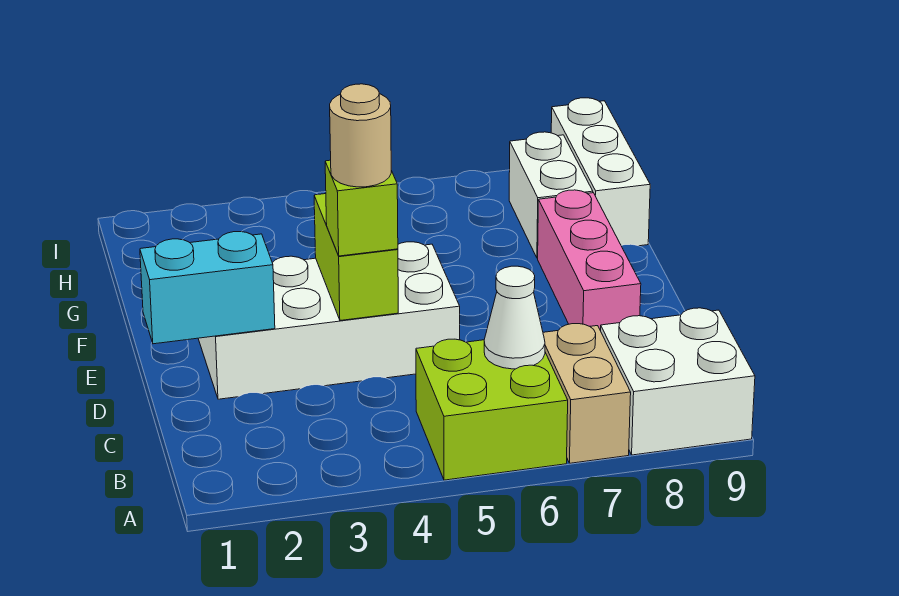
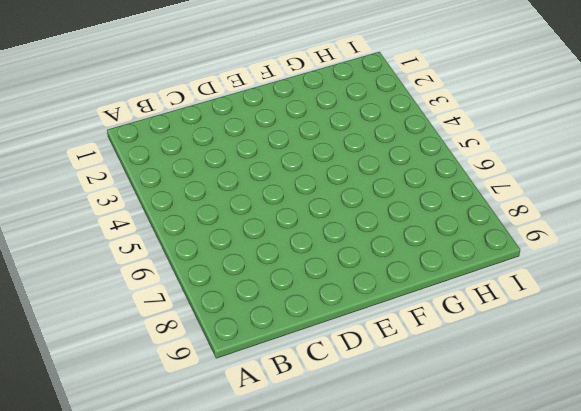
none -> lime brick A5:B6 level 1
none -> tan brick A7:B7 level 1
none -> white brick A8:B9 level 1

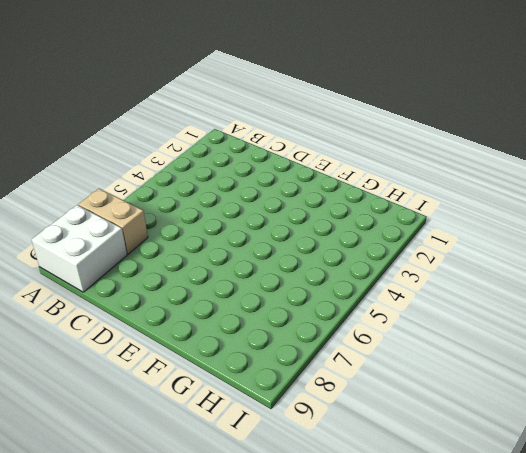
none -> lime brick A5:B6 level 1
none -> white brick D2:E5 level 1
none -> pink brick D8:F8 level 1

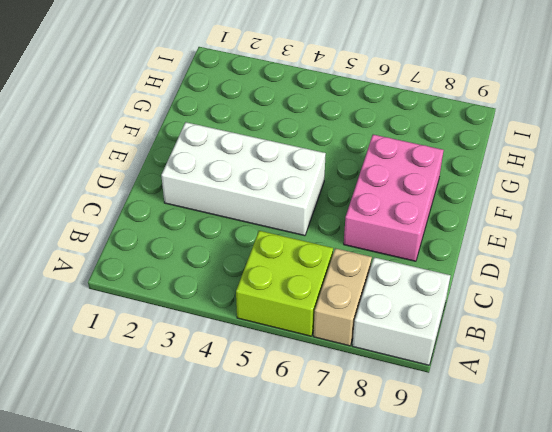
pink brick D7:F8 level 1 -> pink brick D8:F8 level 1
none -> white brick G8:H8 level 1
none -> white brick G9:I9 level 1
none -> white cone B6 level 2

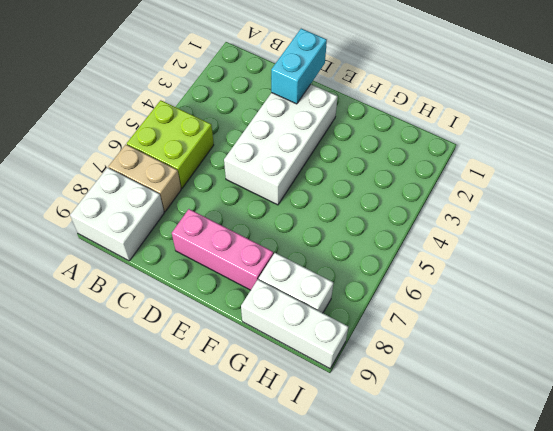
none -> white cone B6 level 2
none -> lime brick D4:E4 level 2
none -> lime brick D4 level 3

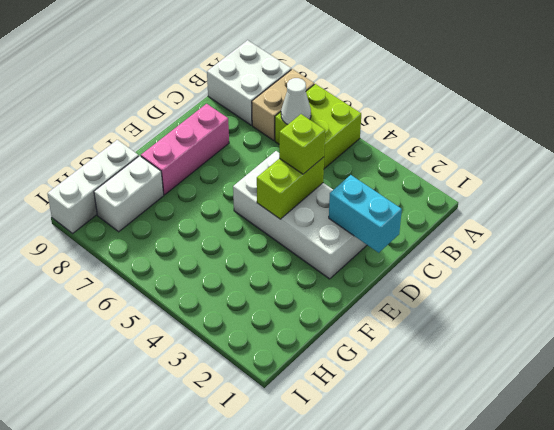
none -> tan round brick D4 level 4

